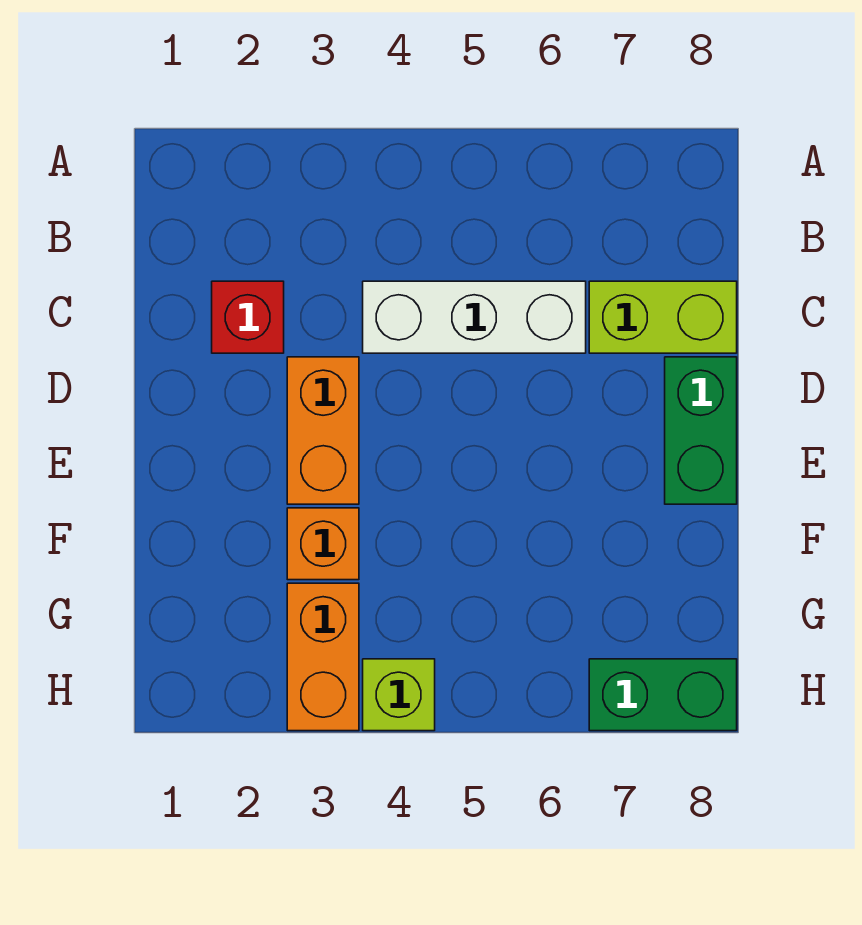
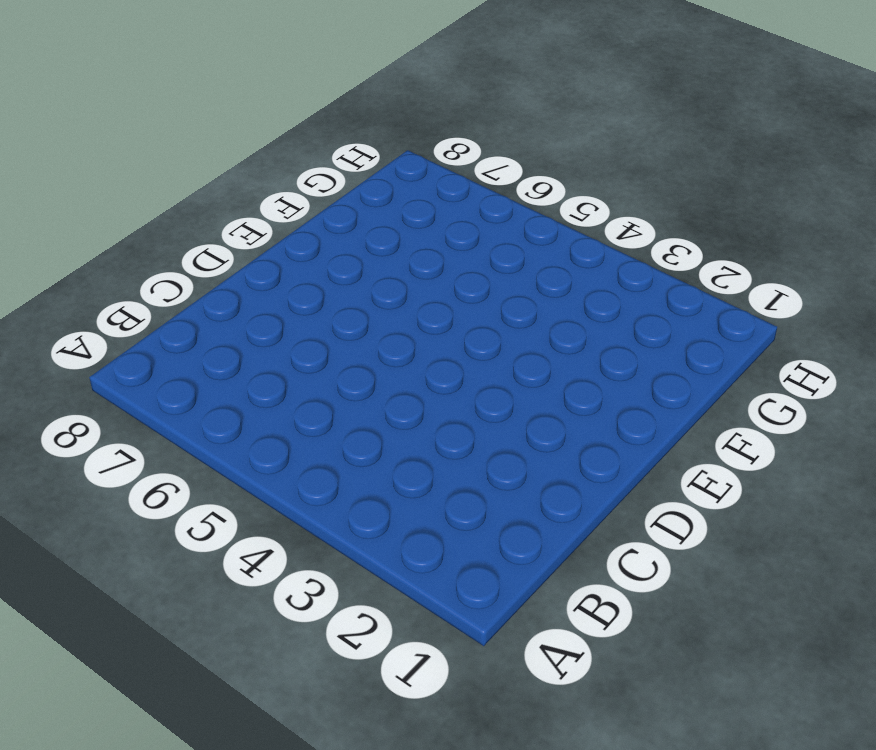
none -> red brick C2 level 1
none -> white brick C4:C6 level 1

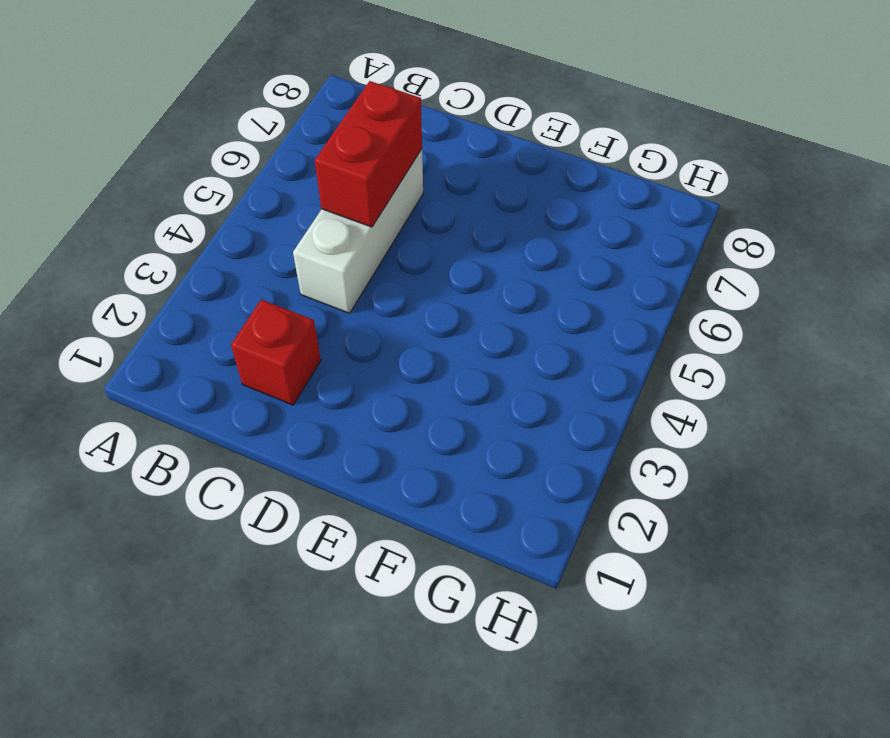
red brick C5:C6 level 2 -> none
none -> lime brick C7:C8 level 1
none -> orange brick D3:E3 level 1

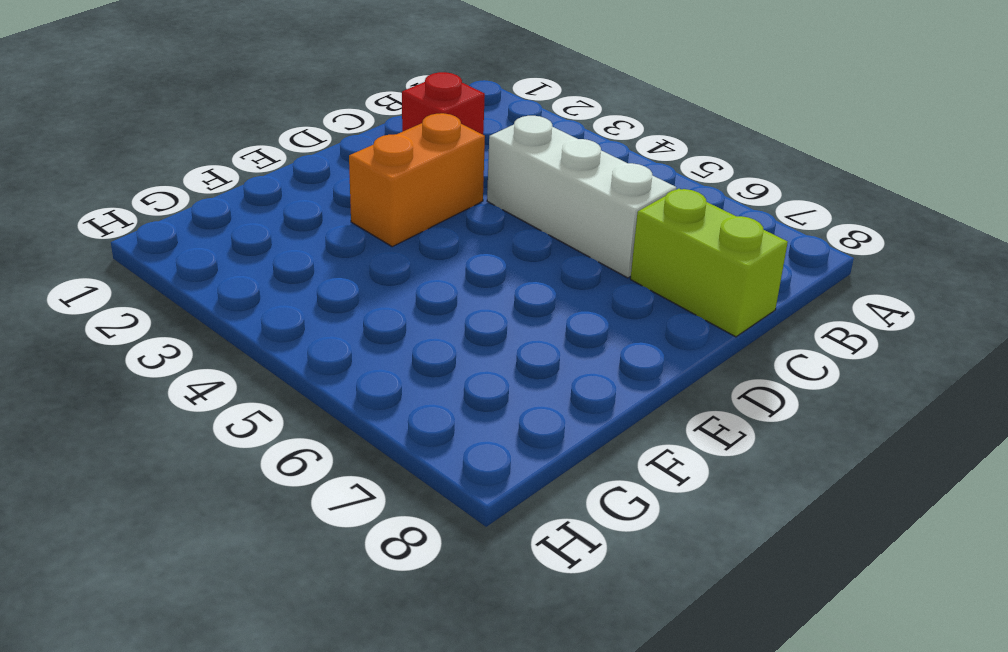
none -> green brick D8:E8 level 1
none -> orange brick F3 level 1

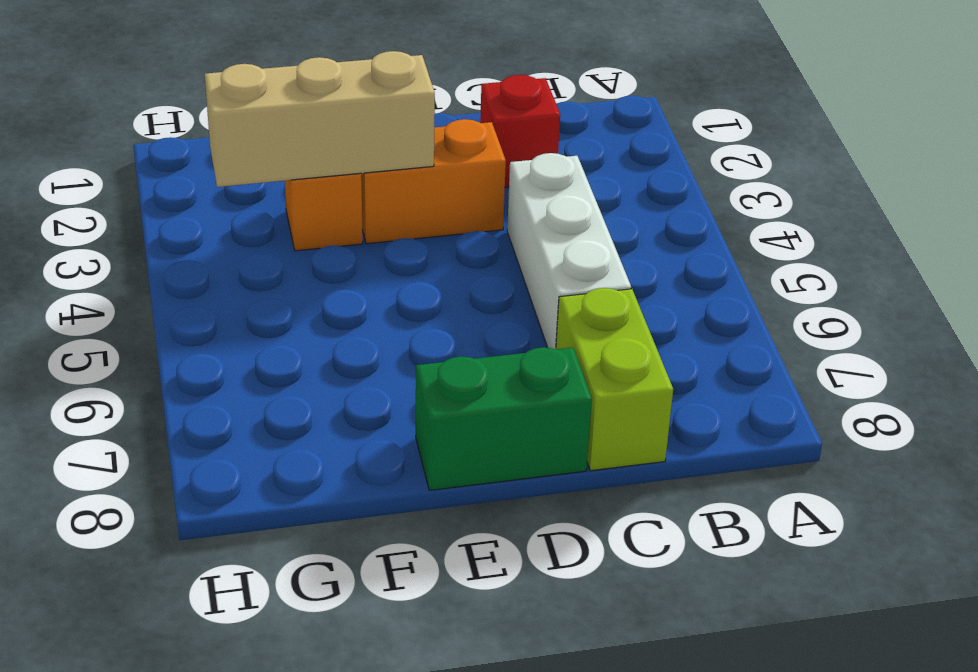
tan brick E3:G3 level 2 -> none
none -> orange brick G3:H3 level 1
none -> lime brick H4 level 1

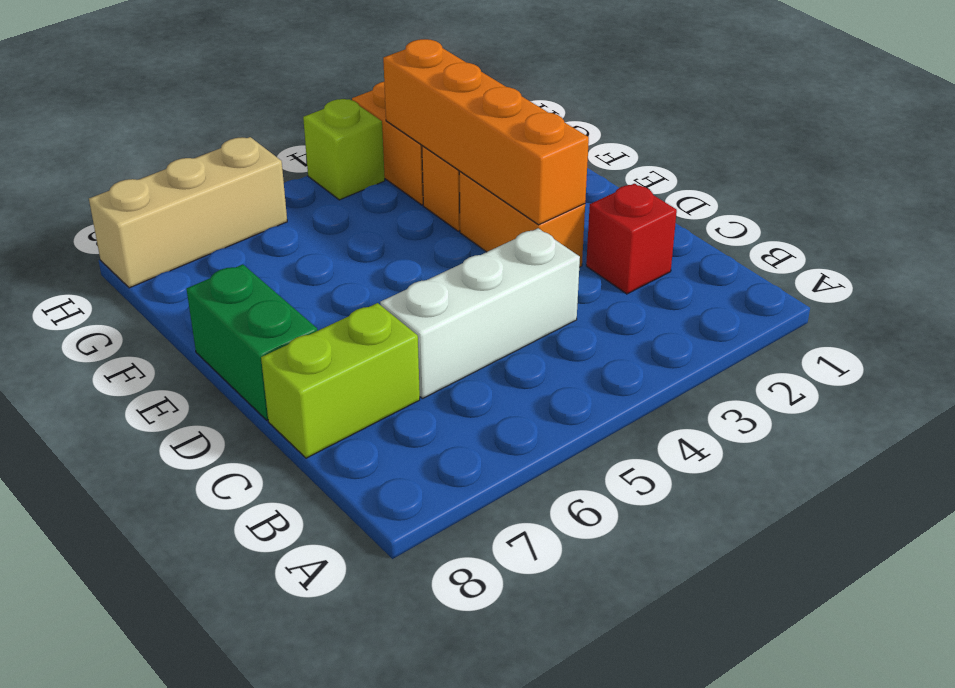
orange brick D3:G3 level 2 -> none
tan brick H6:H8 level 1 -> green brick H7:H8 level 1

